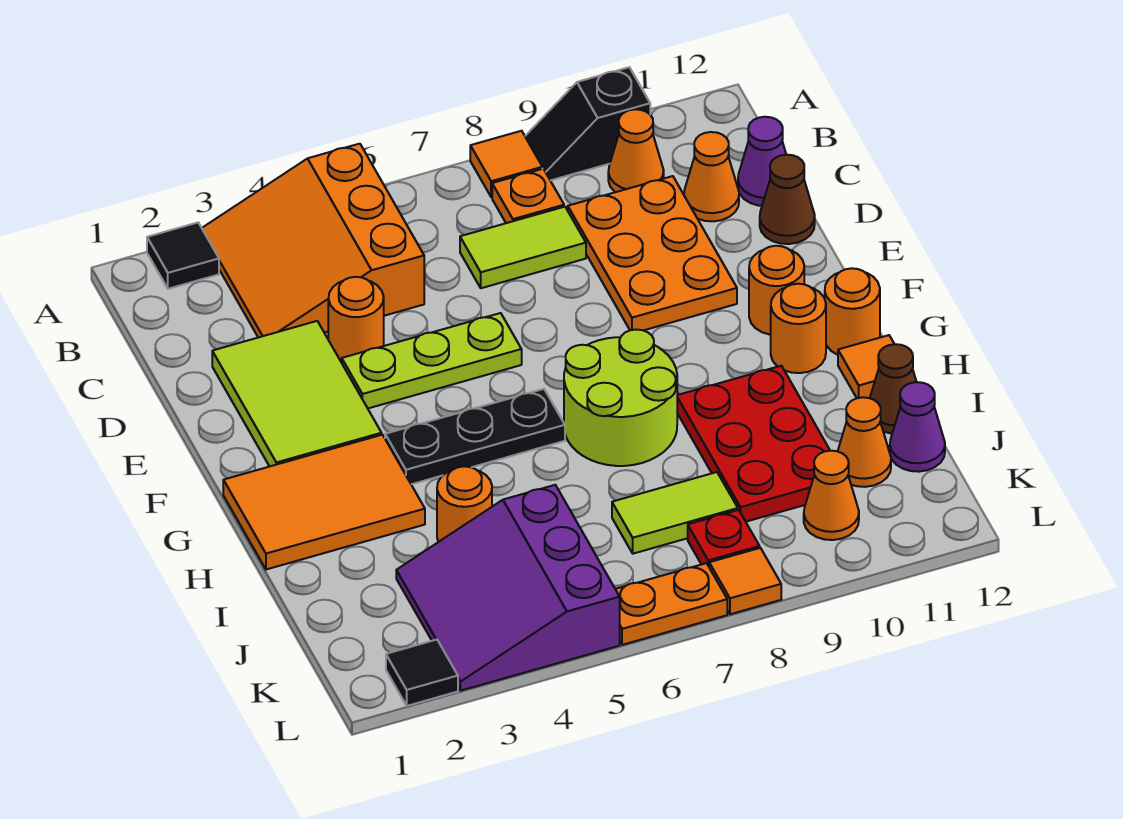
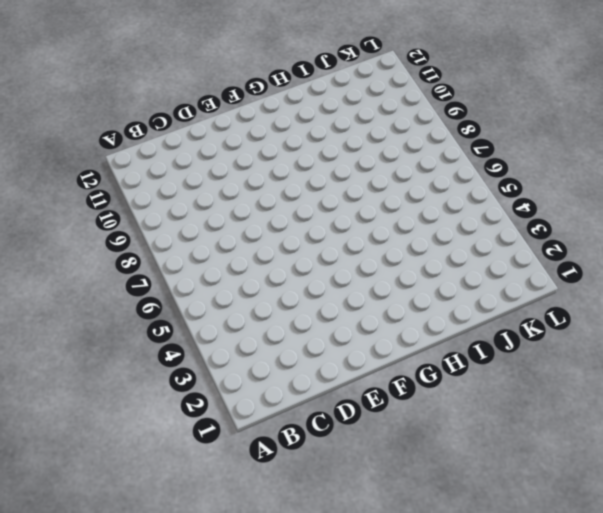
none -> black tile A2 level 1
none -> orange slope A3:C5 level 1 top 5
none -> orange tile A8 level 1
none -> black slope A9:A10 level 1 top 10

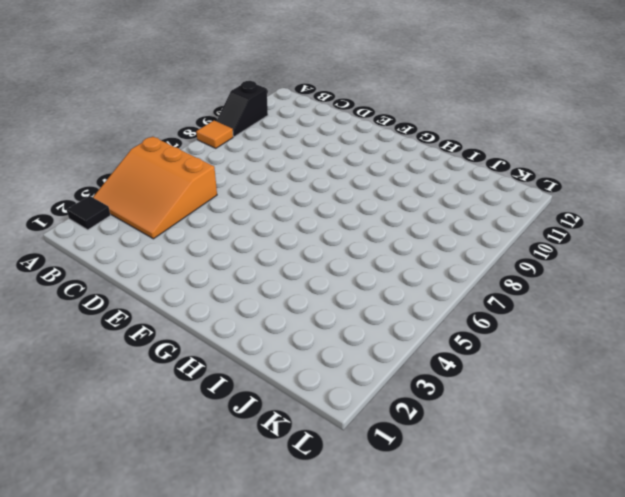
none -> orange plate B8 level 1
none -> orange cone B10 level 1
none -> lime tile C7:C8 level 1
none -> orange plate C9:E10 level 1

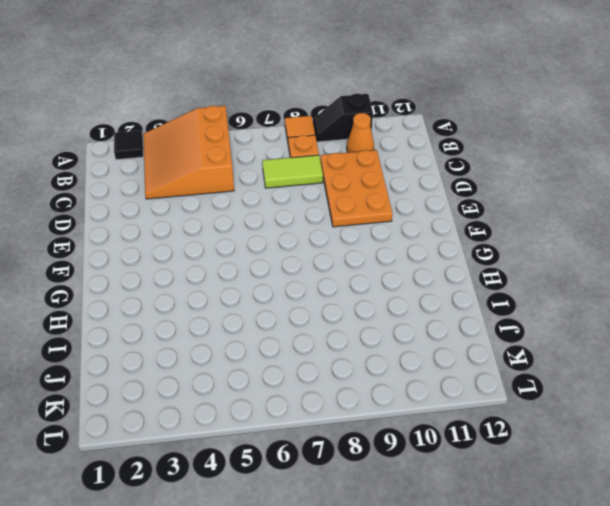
none -> orange cone C11 level 1
none -> purple cone C12 level 1
none -> lime tile D2:F3 level 1
none -> orange round brick D4 level 1

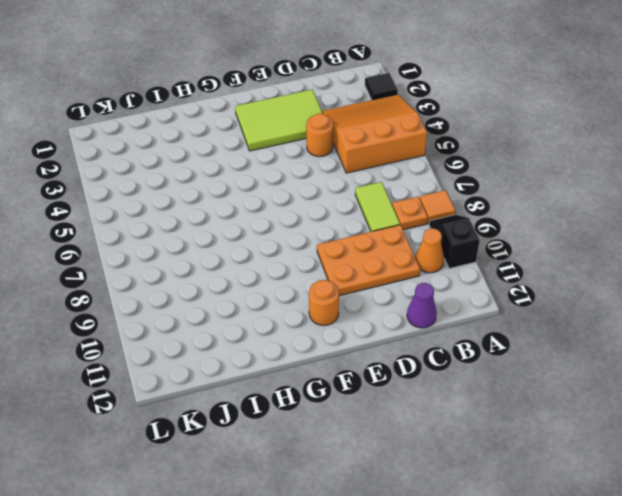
none -> orange cone C11 level 1
none -> brown cone D12 level 1
none -> lime plate E4:E6 level 1
none -> orange tile G1:H3 level 1

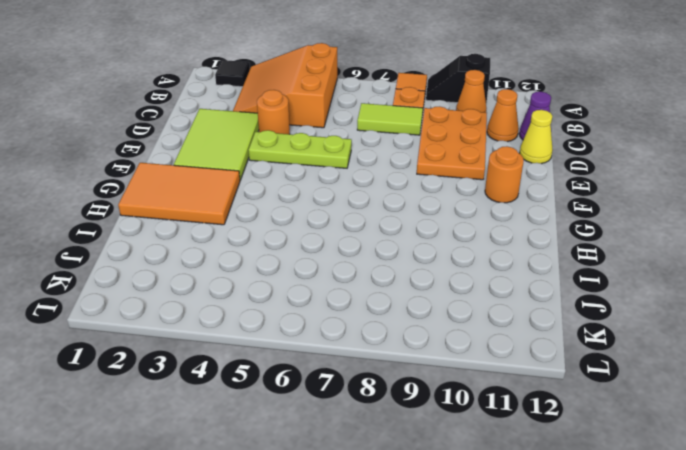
yellow cone D12 level 1 -> brown cone D12 level 1
none -> black plate G4:G6 level 1
none -> lime round brick G7:H8 level 1
none -> orange round brick G11 level 1
none -> orange round brick G12 level 1

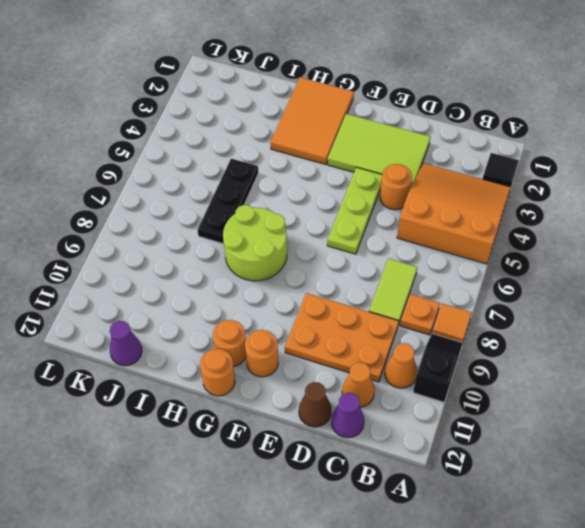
black plate I5:I7 level 1 -> black plate G4:G6 level 1
none -> red plate H9:J10 level 1
none -> orange tile H12 level 1
none -> orange round brick I4 level 1
none -> brown cone I12 level 1

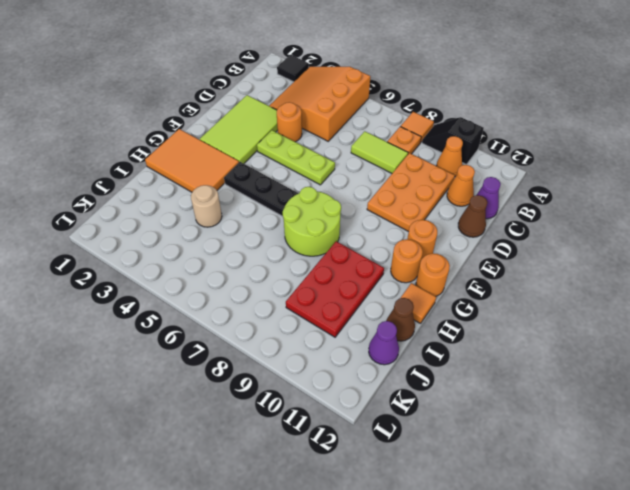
tan round brick I4 level 1 -> orange round brick I4 level 1
none -> purple slope J3:L5 level 1 top 5
none -> lime tile J7:J8 level 1
none -> orange cone J11 level 1
none -> red plate K8 level 1

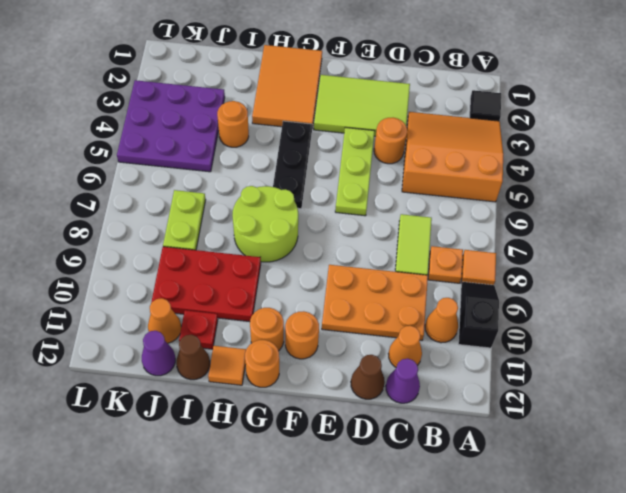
red plate I11 level 1 -> red plate K8 level 1
purple plate J3:L5 level 1 -> purple slope J3:L5 level 1 top 5
lime plate J7:J8 level 1 -> lime tile J7:J8 level 1
none -> orange cone K10 level 1
none -> black tile L2 level 1
none -> orange plate L6:L7 level 1
none -> orange tile L8 level 1

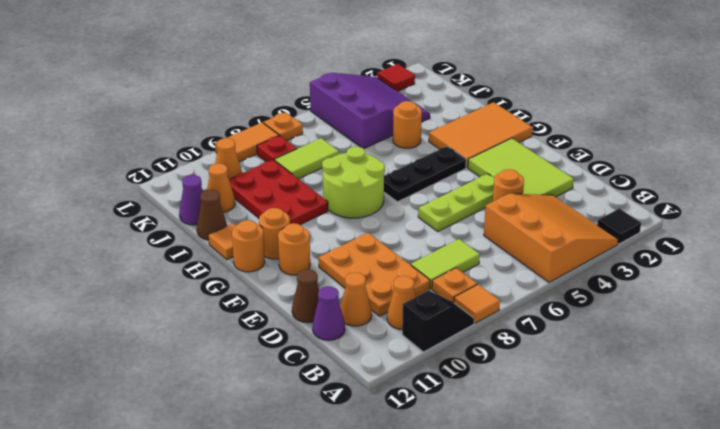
red tile L2 level 1 -> black tile L2 level 1
orange plate L7 level 1 -> orange plate L6:L7 level 1
orange tile L8:L9 level 1 -> orange tile L8 level 1

